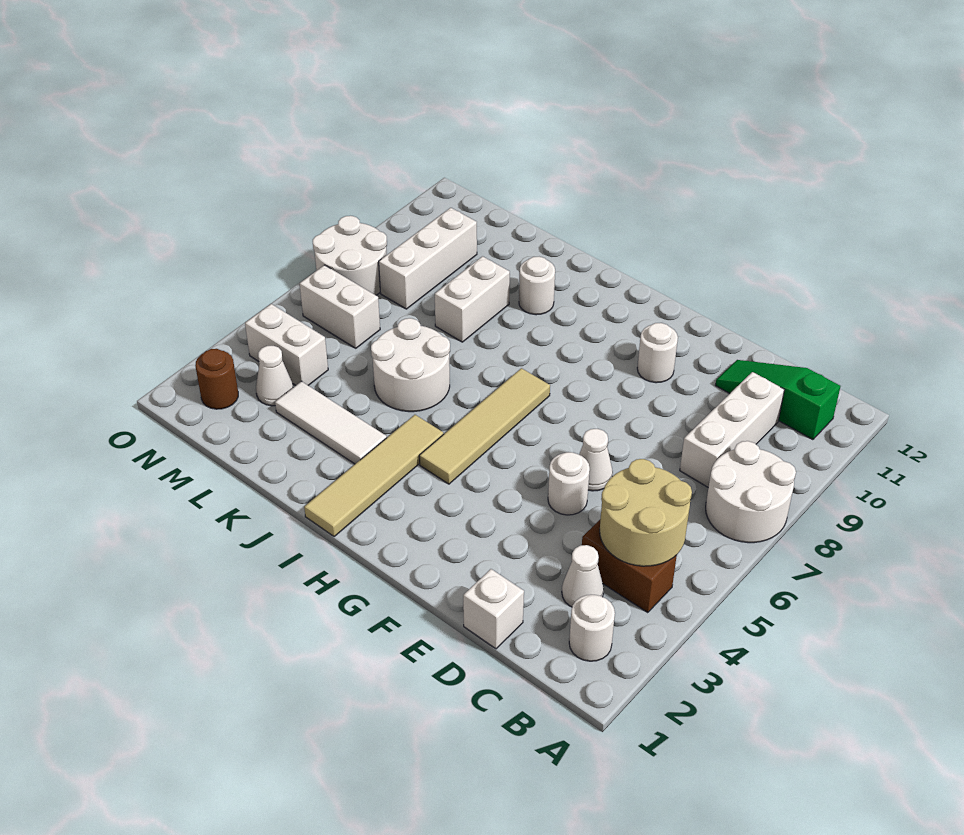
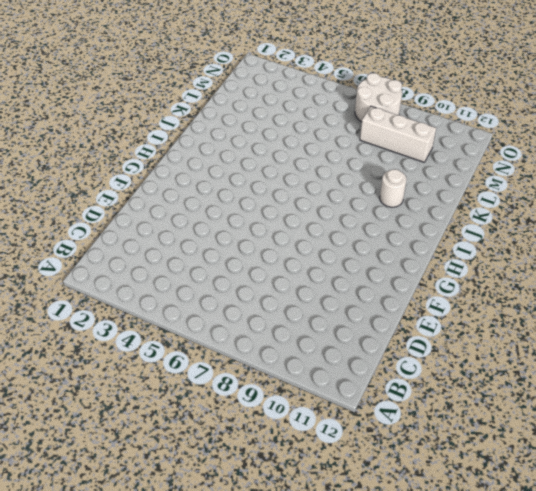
none -> white round brick A7:B8 level 1
none -> white round brick B2 level 1
none -> brown brick B4:C4 level 1

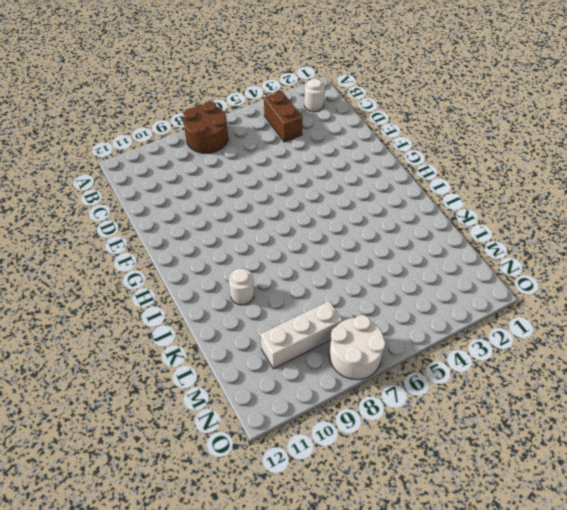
brown round brick A7:B8 level 1 -> white round brick A7:B8 level 1
none -> green slope B11:D11 level 1 top B
none -> white cone C3 level 1
none -> white brick C8:C10 level 1

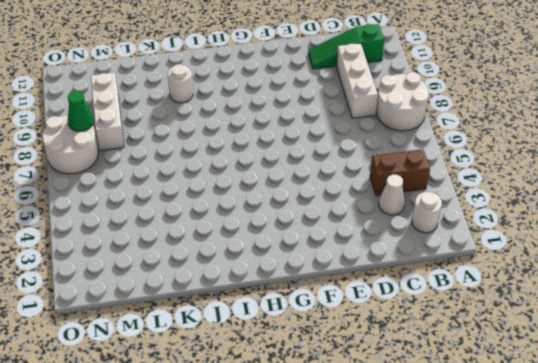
green cone N8 level 2 -> none
none -> white brick D1 level 1
none -> white round brick E5 level 1
none -> white cone E6 level 1

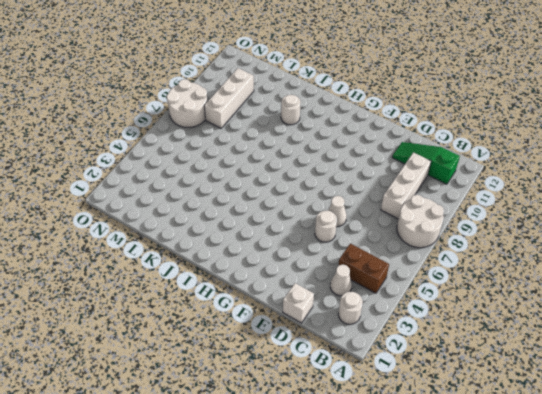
none -> white round brick F10 level 1
none -> tan tile H4:H7 level 1
none -> tan tile I1:I4 level 1

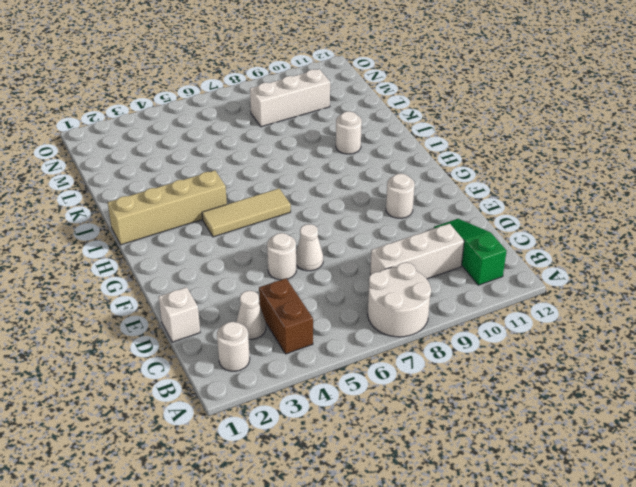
tan tile H4:H6 level 1 -> tan tile H4:H7 level 1
tan brick I1:I4 level 1 -> tan tile I1:I4 level 1
none -> white tile J3:L3 level 1
none -> white round brick J5:K6 level 1
none -> white brick K8:K9 level 1

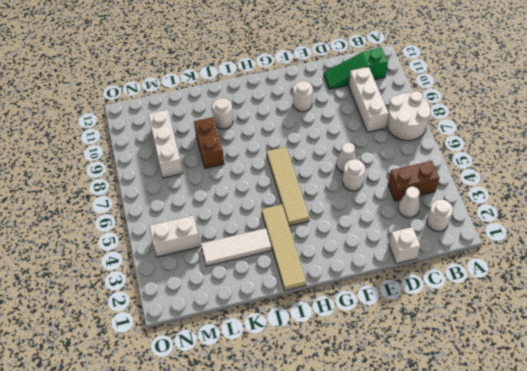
brown brick K8:K9 level 1 -> white brick K8:K9 level 1
none -> white round brick J5:K6 level 1
none -> white cone M3 level 1
none -> white brick M6:N6 level 1

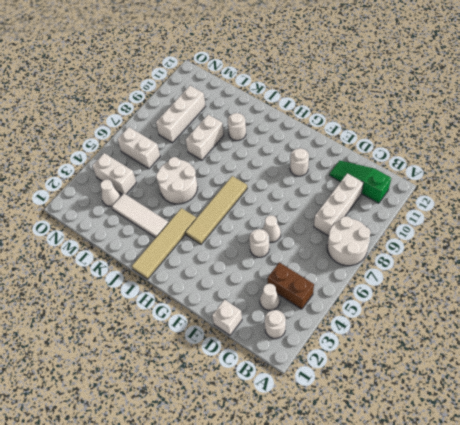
none -> brown round brick N2 level 1
none -> white round brick N7:O8 level 1
none -> tan round brick B4:C5 level 2

